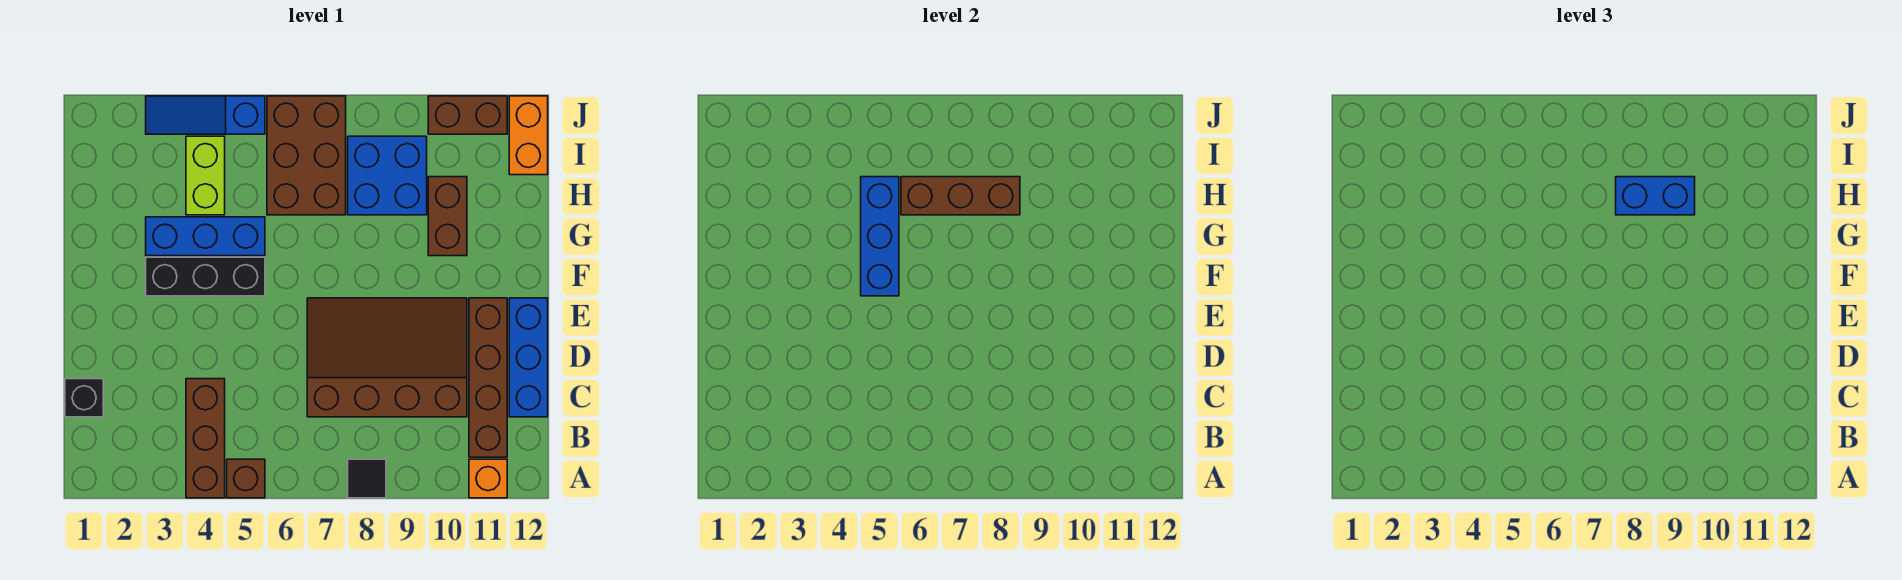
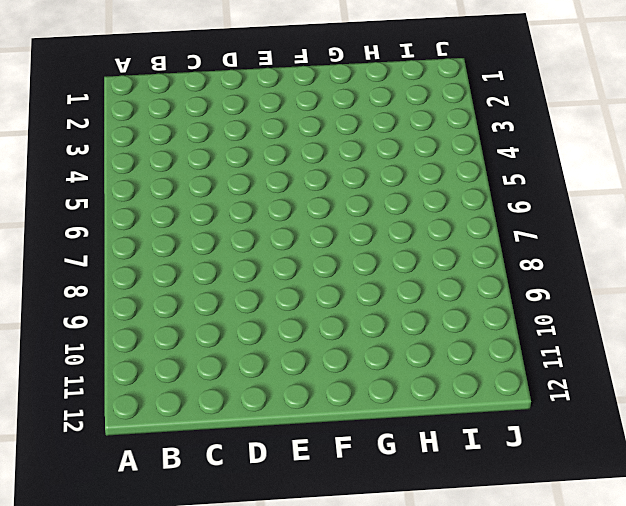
none -> brown brick A4:C4 level 1
none -> brown brick A5 level 1
none -> black tile A8 level 1

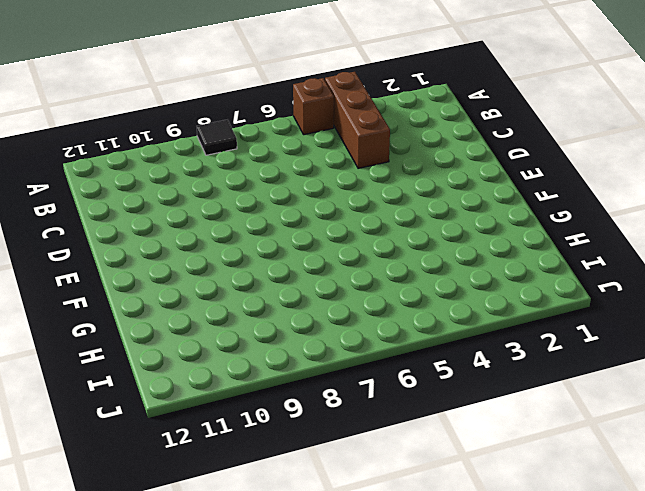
none -> orange brick A11 level 1
none -> brown brick B11:E11 level 1
none -> black brick C1 level 1

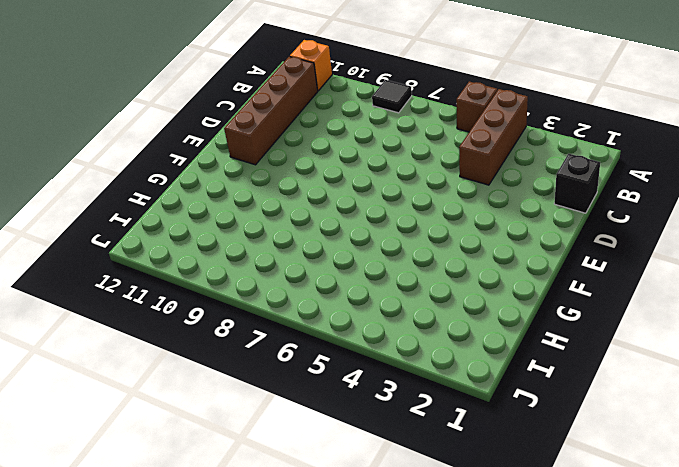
none -> brown slope C7:E10 level 1 top C
none -> blue brick C12:E12 level 1
none -> black brick F3:F5 level 1

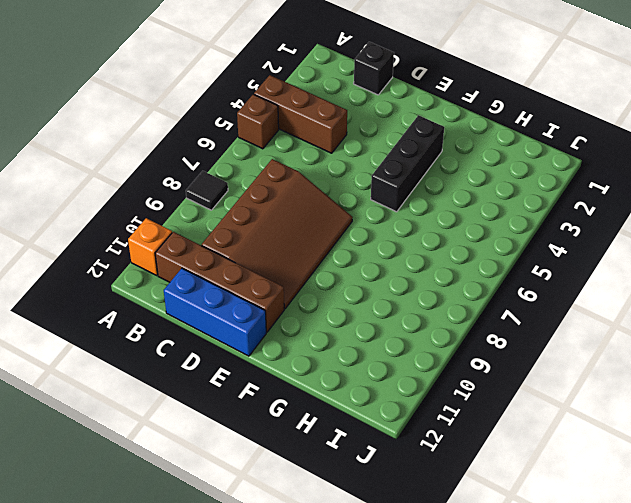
none -> blue brick G3:G5 level 1
none -> brown brick G10:H10 level 1
none -> lime brick H4:I4 level 1

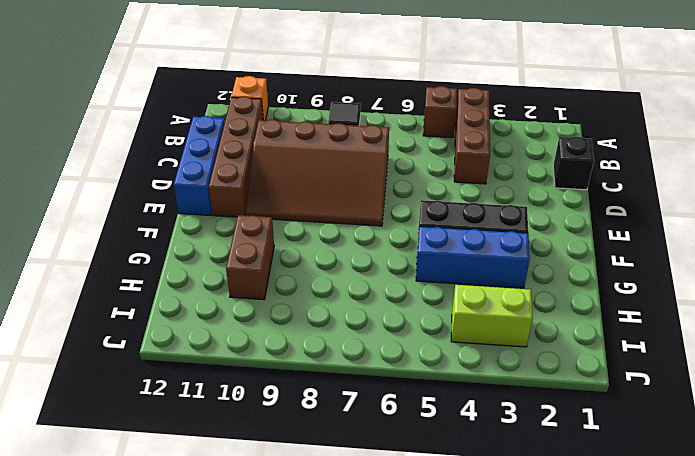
lime brick I3:I4 level 1 -> lime brick H4:I4 level 1
none -> brown brick H6:J7 level 1
none -> blue brick H8:I9 level 1
none -> orange brick I12:J12 level 1

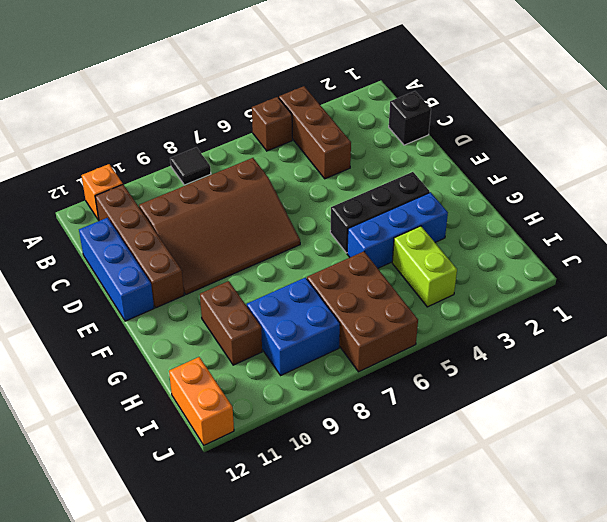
none -> blue slope J3:J5 level 1 top 5
none -> brown brick J10:J11 level 1
none -> blue brick F5:H5 level 2

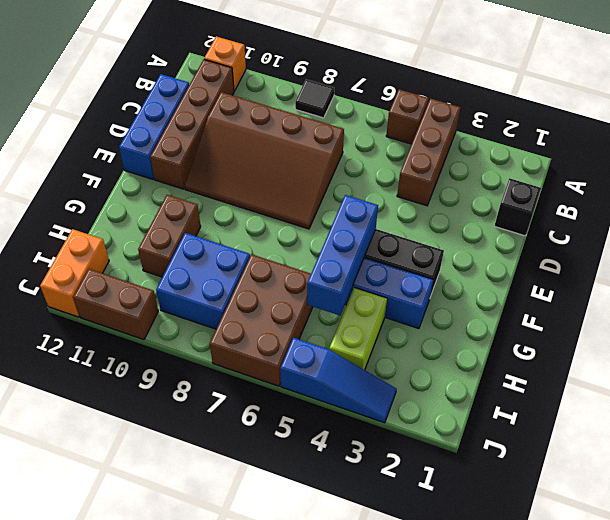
none -> brown brick H6:H8 level 2
none -> blue brick H8:H9 level 3

